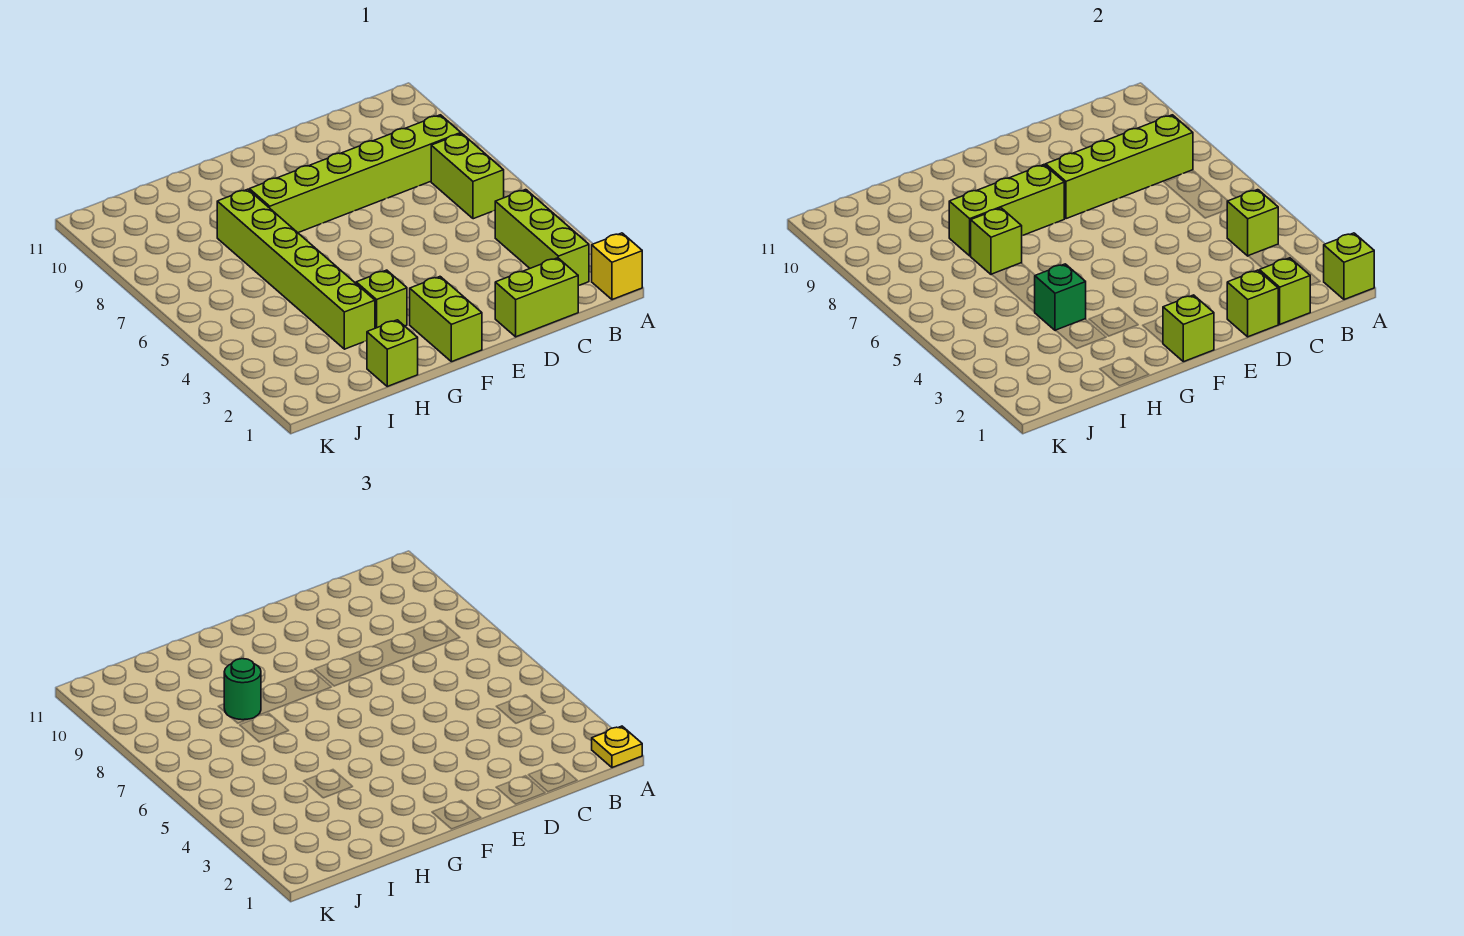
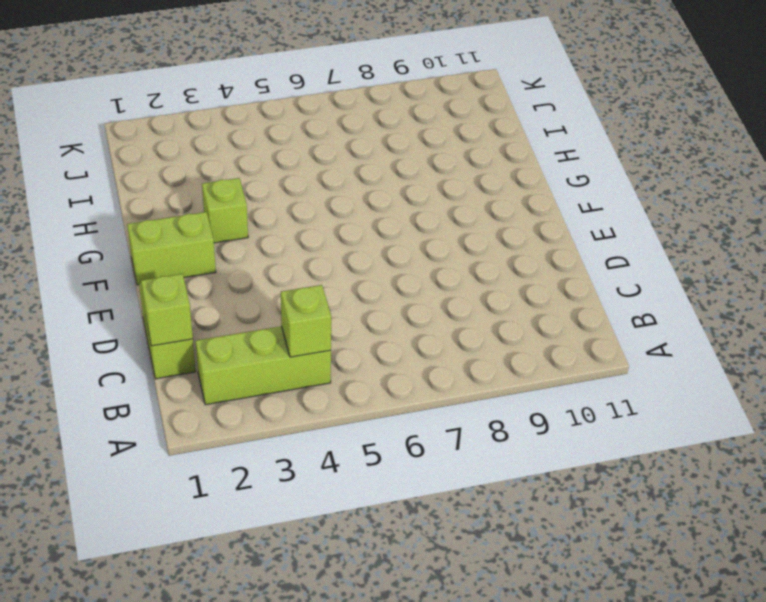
none -> yellow brick A1 level 1
none -> lime brick B6:B7 level 1
none -> lime brick B8:G8 level 1

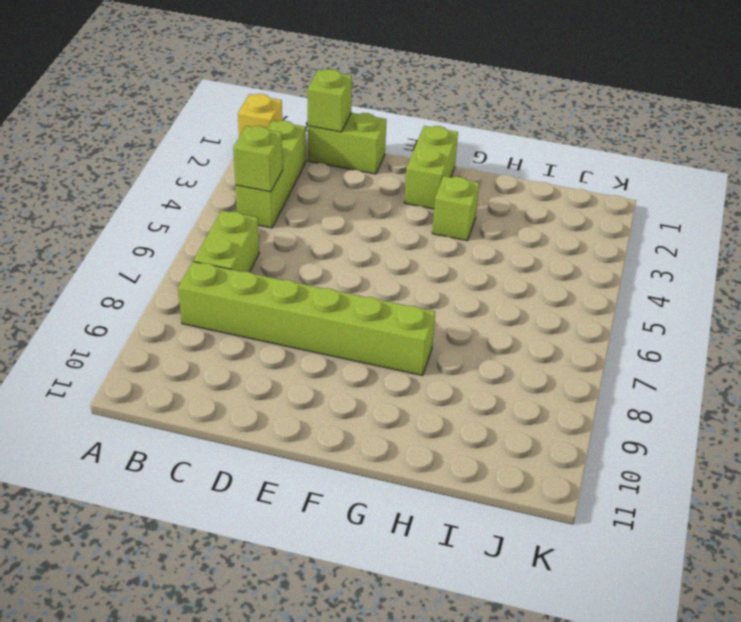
none -> lime brick H1 level 1
none -> lime brick H3:H8 level 1
none -> lime brick A1 level 2

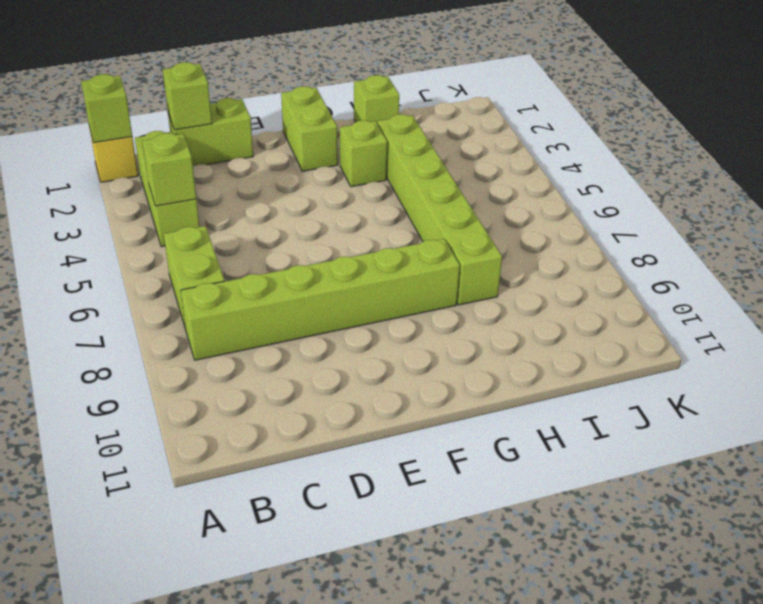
none -> lime brick B8:E8 level 2
none -> lime brick D1 level 2
none -> lime brick F1 level 2

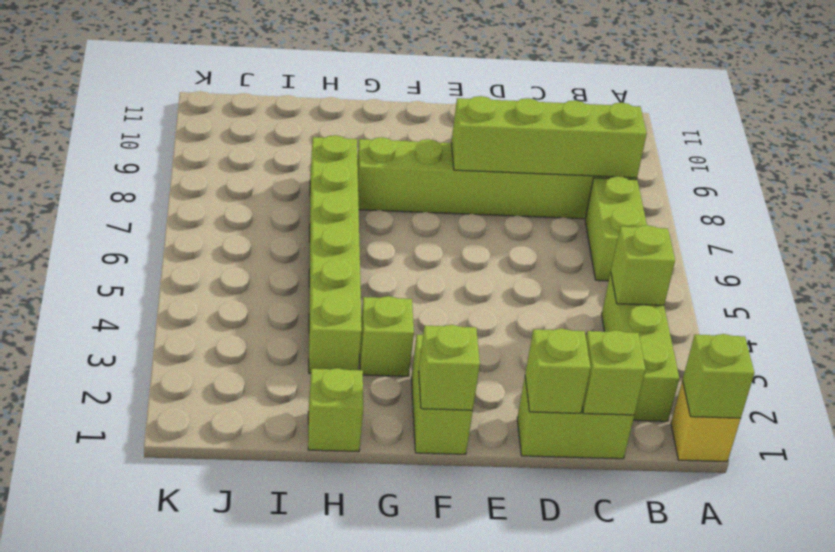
none -> lime brick F8:H8 level 2
none -> green brick H4 level 2
none -> lime brick H7 level 2

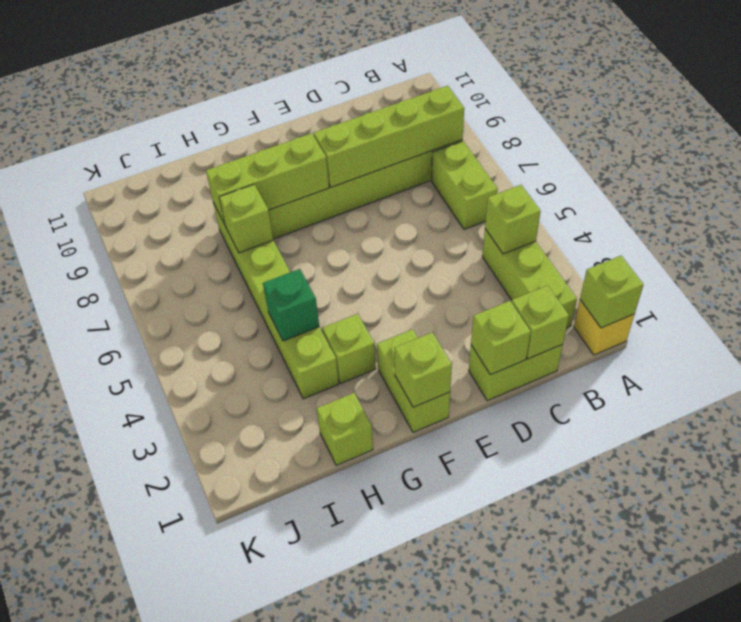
none -> yellow plate A1 level 3
none -> green round brick H8 level 3

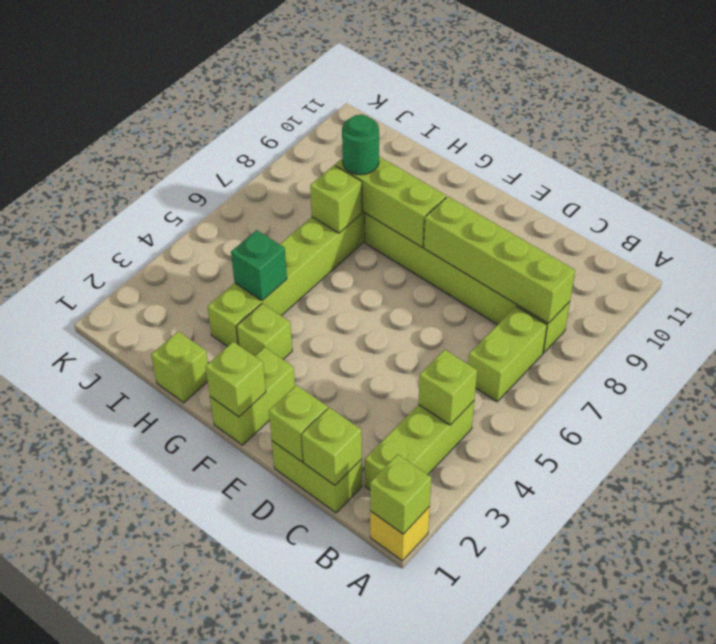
none -> yellow plate A1 level 3

